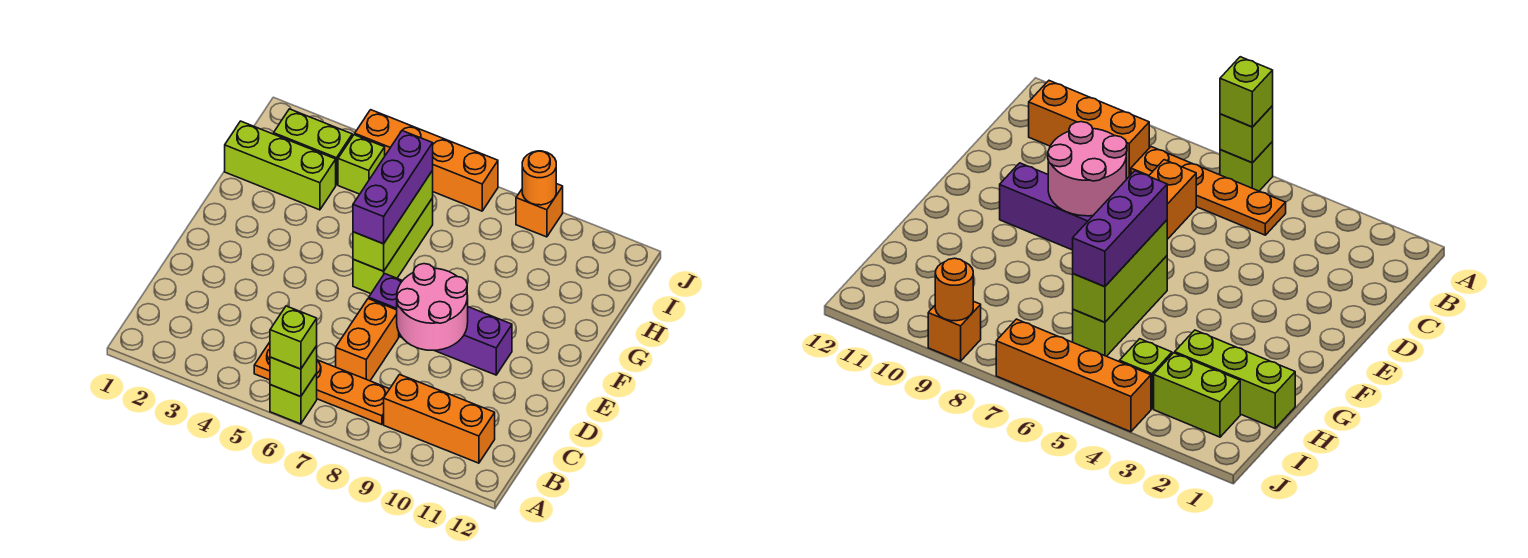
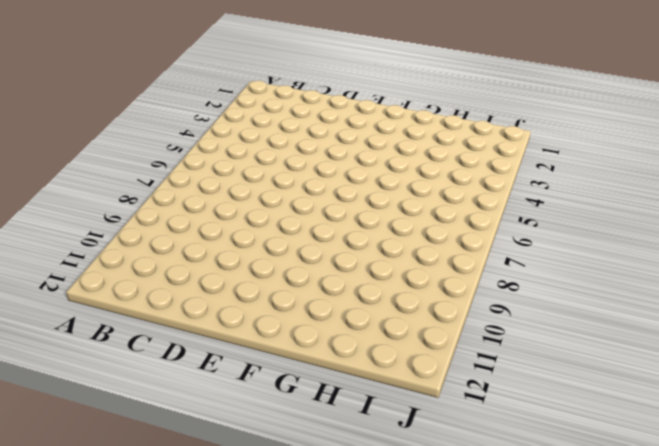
none -> lime brick A6 level 1
none -> orange plate B5:B8 level 1
none -> orange brick B9:B11 level 1

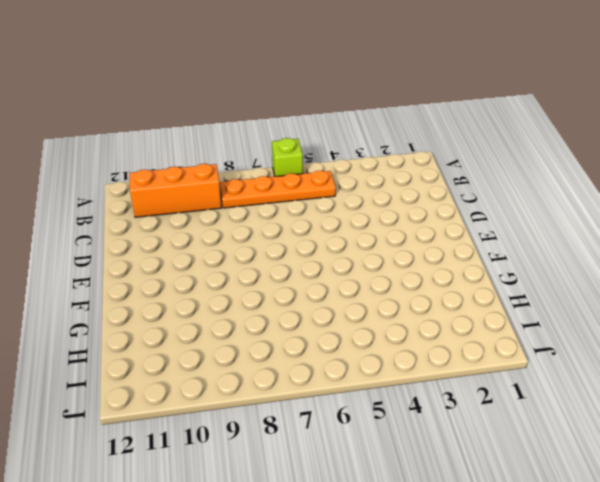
none -> orange brick C7:D7 level 1
none -> purple brick E7:E10 level 1
none -> lime brick F6:H6 level 1

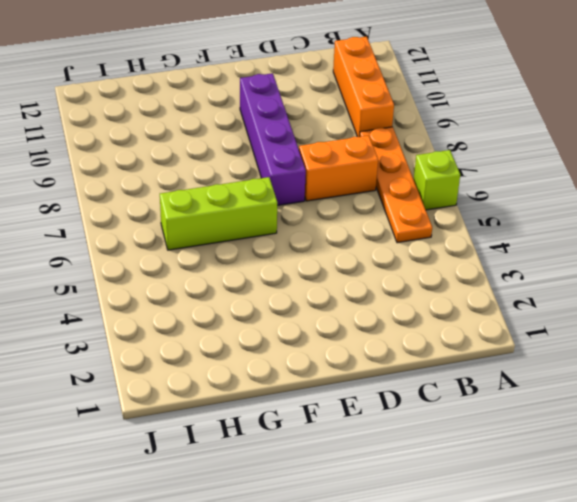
none -> lime brick H1:H3 level 1
none -> lime brick I2:I3 level 1
none -> lime brick I4 level 1

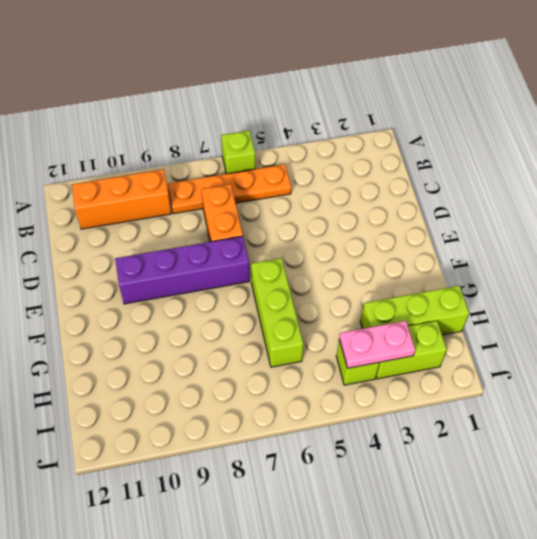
pink plate I3:I4 level 2 -> none
none -> orange brick J4:J7 level 1
none -> orange brick J9 level 1
none -> lime brick A6 level 2

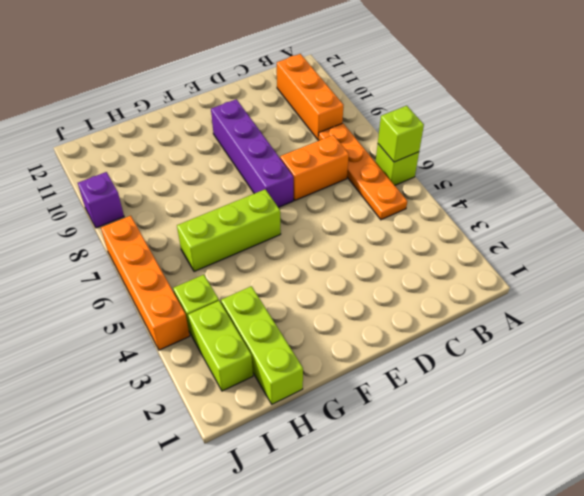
purple brick J9 level 1 -> orange brick J9 level 1
none -> pink round brick D8:E9 level 2
none -> lime brick F6:H6 level 2
none -> orange round brick J9 level 2

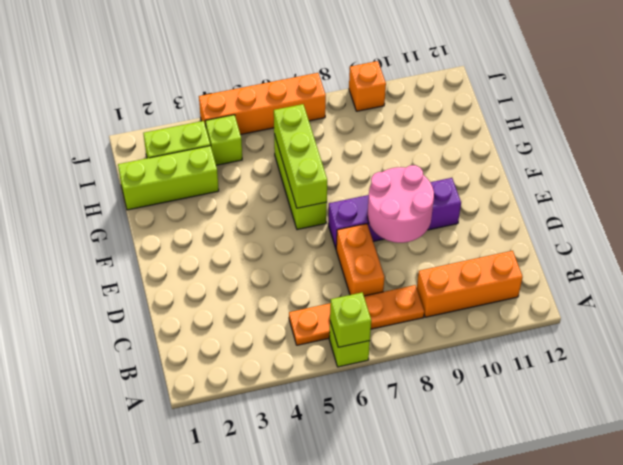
none -> orange round brick J9 level 2
none -> lime brick A6 level 3
none -> purple brick F6:H6 level 3

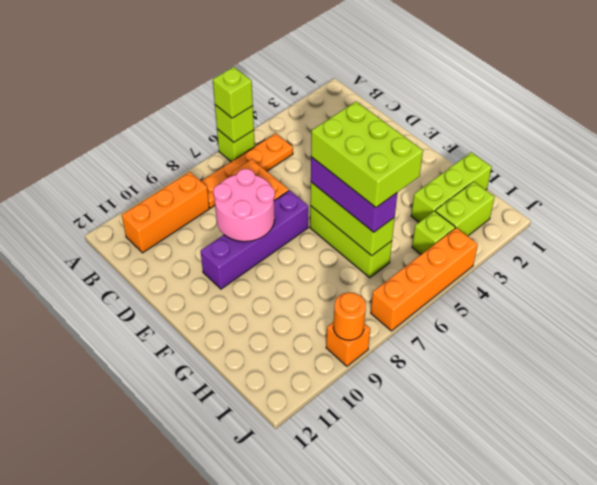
lime brick F5:H6 level 4 -> none

